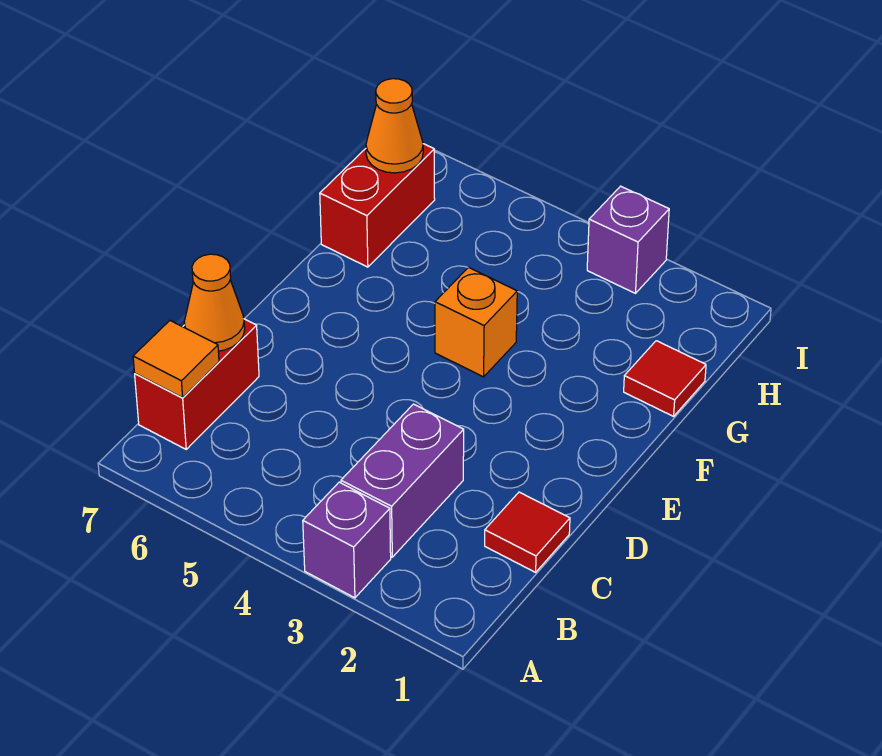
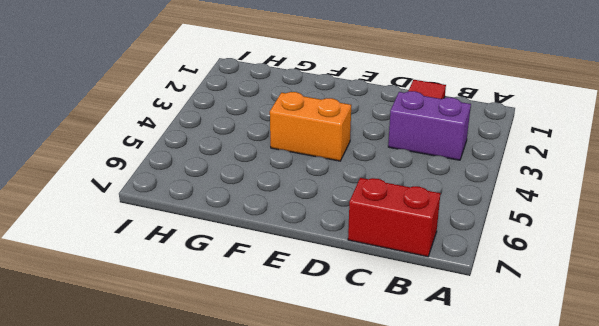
orange brick E4:F4 level 1 -> orange brick F4 level 1
none -> purple brick A3 level 1
none -> red tile G1 level 1

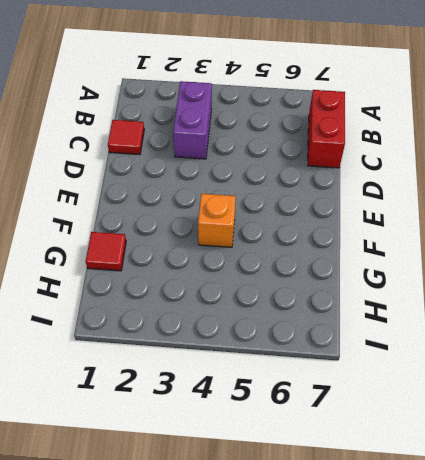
none -> purple brick A3 level 1
none -> red brick G7:H7 level 1

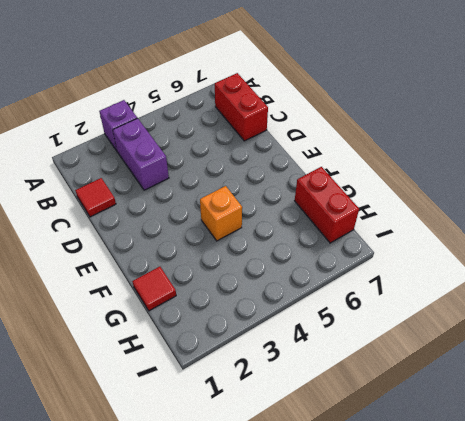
none -> purple brick I3 level 1
none -> orange tile B7 level 2

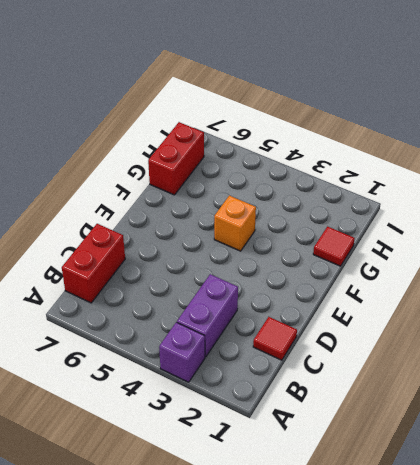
none -> purple brick I3 level 1
none -> orange tile B7 level 2

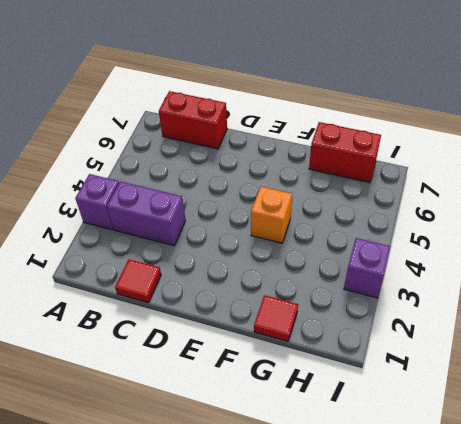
none -> orange tile B7 level 2
none -> orange cone C7 level 2

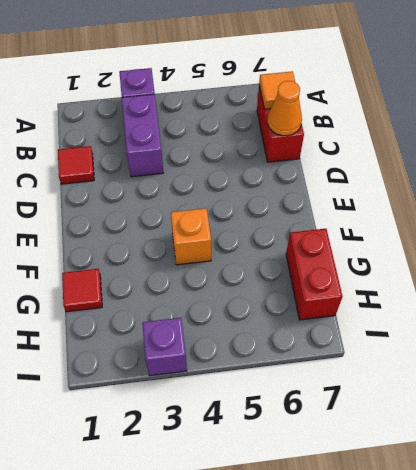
none -> orange cone H7 level 2

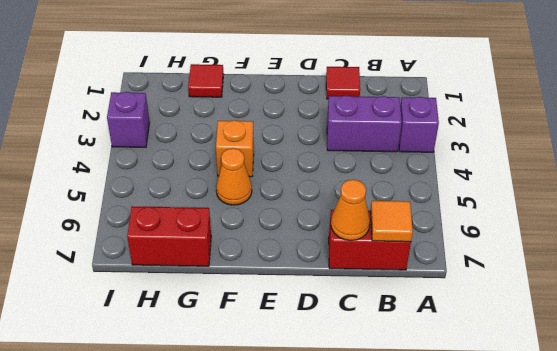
orange cone F5 level 1 -> orange cone H7 level 2

